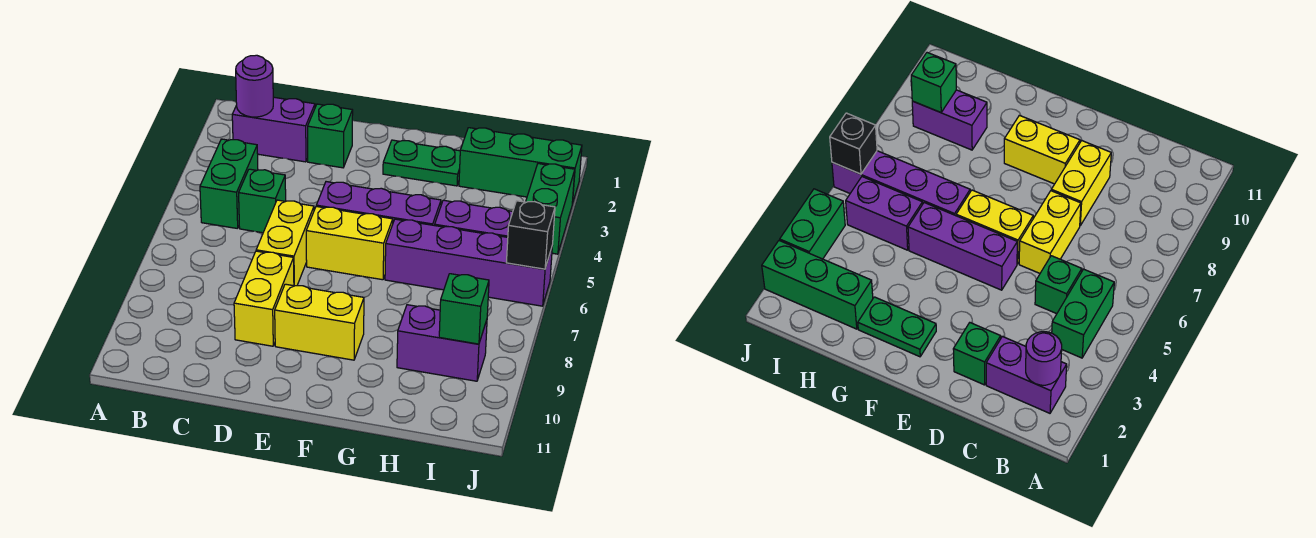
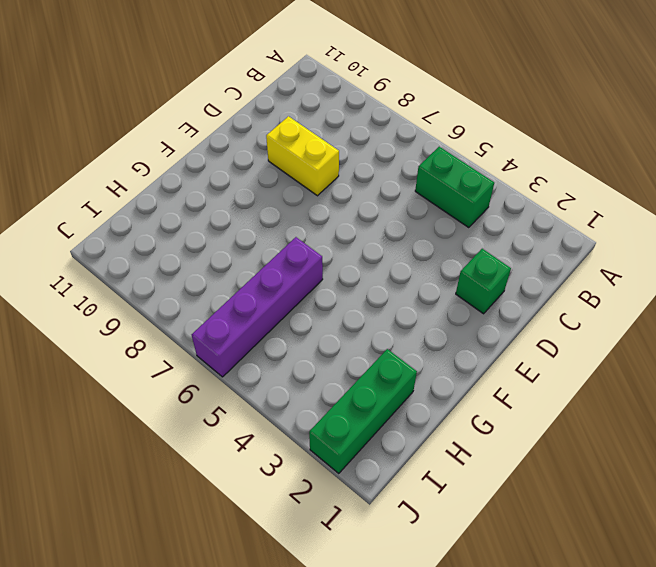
none -> purple brick B2:C2 level 1
none -> green brick C5 level 1
none -> yellow brick D6:D7 level 1

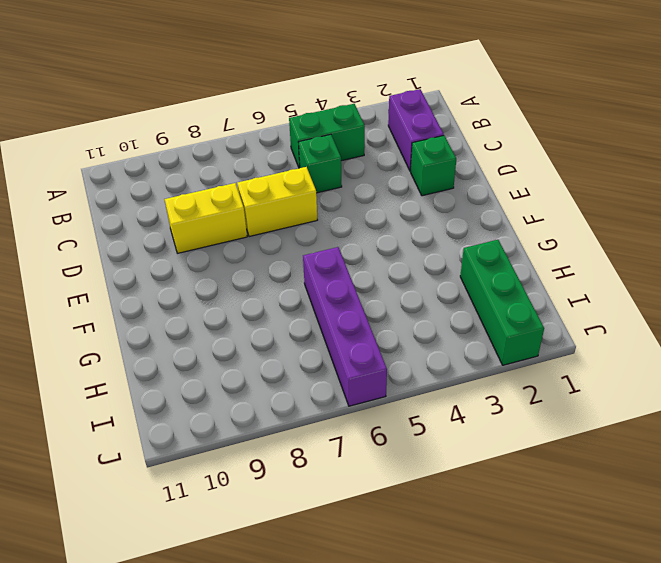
none -> purple brick E5:G5 level 1
none -> yellow brick E6:F6 level 1
none -> yellow brick E9:F9 level 1

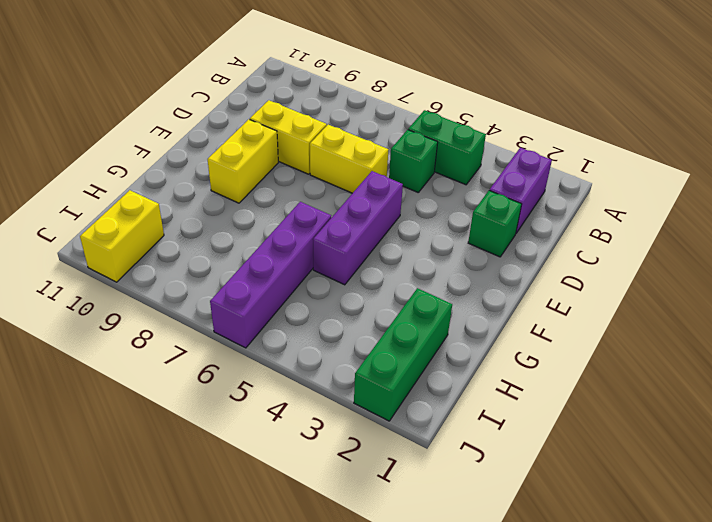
yellow brick I10:J10 level 1 -> yellow brick E6:F6 level 1
none -> green plate F2:G2 level 1
none -> purple brick H5:I5 level 1
none -> purple brick H9:I9 level 1

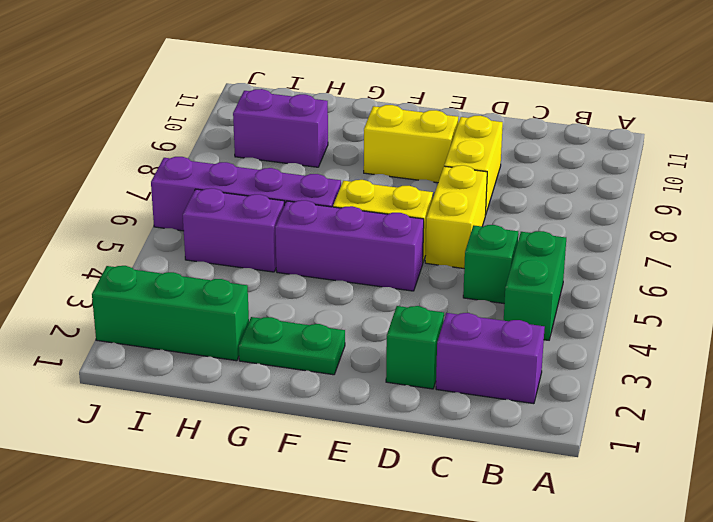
none -> green brick J3:J4 level 1
none -> purple round brick B2 level 2
none -> green brick I9 level 2

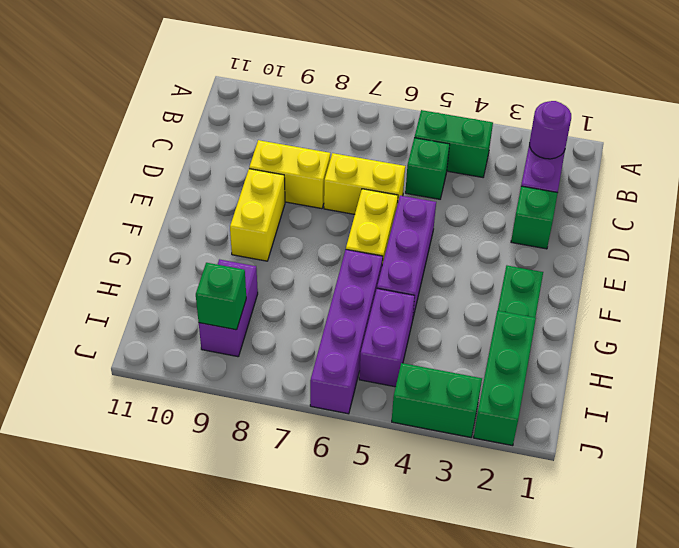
none -> black brick J6 level 2

